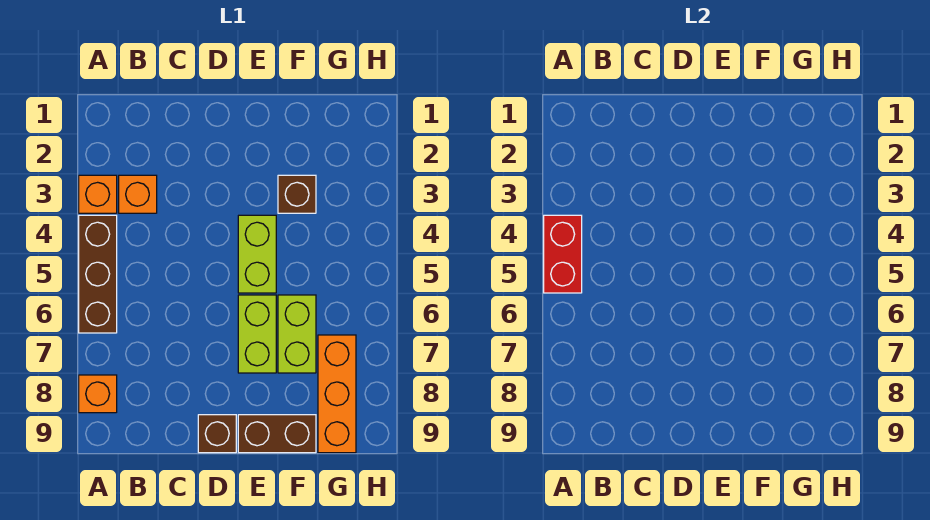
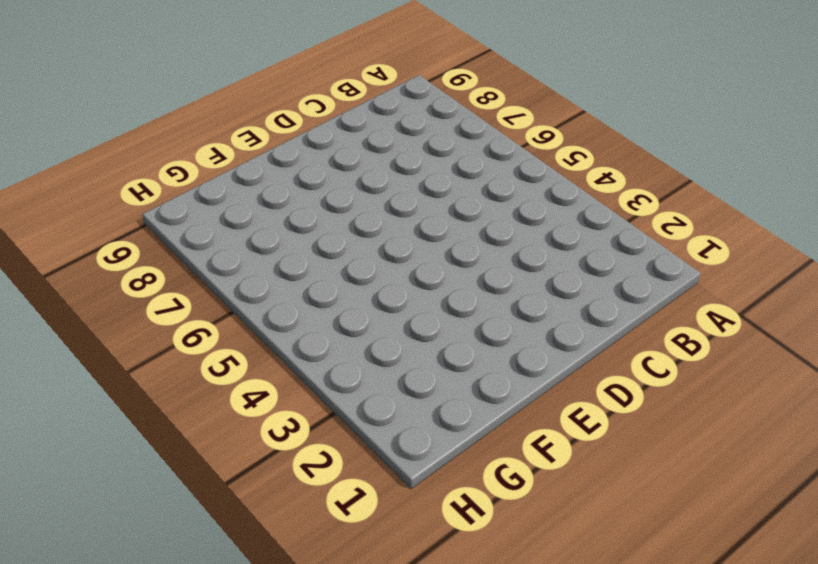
none -> orange brick A3 level 1
none -> brown brick A4:A6 level 1
none -> orange brick A8 level 1

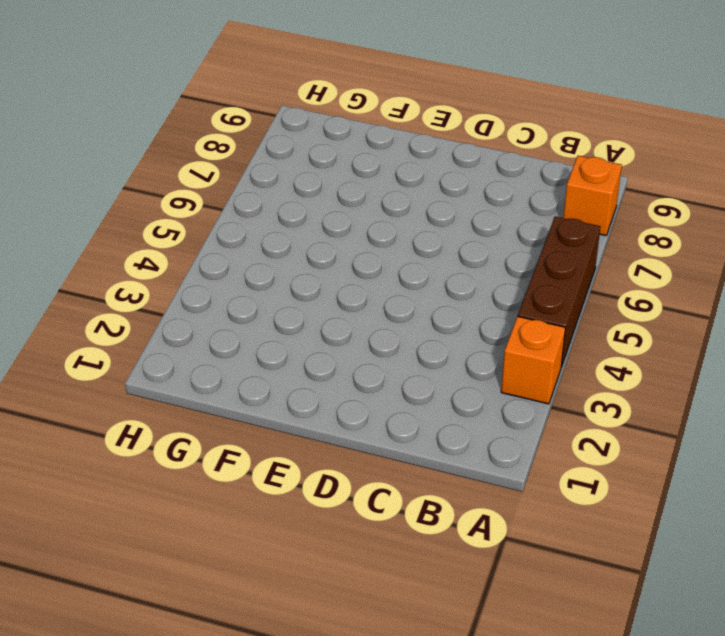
none -> orange brick B3 level 1
none -> brown brick D9 level 1
none -> lime brick E4:E5 level 1

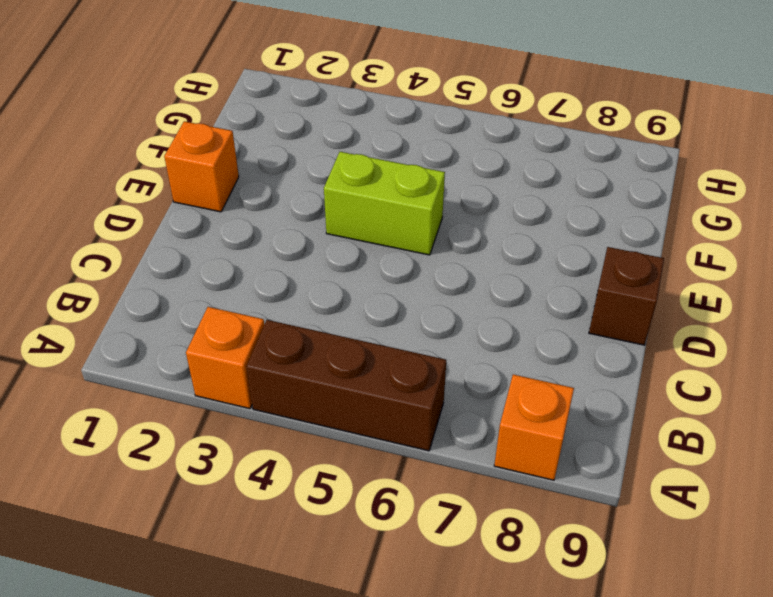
orange brick E1 level 1 -> orange brick B3 level 1
none -> lime brick E6:E7 level 1
none -> brown brick E9:F9 level 1
none -> brown brick F3 level 1

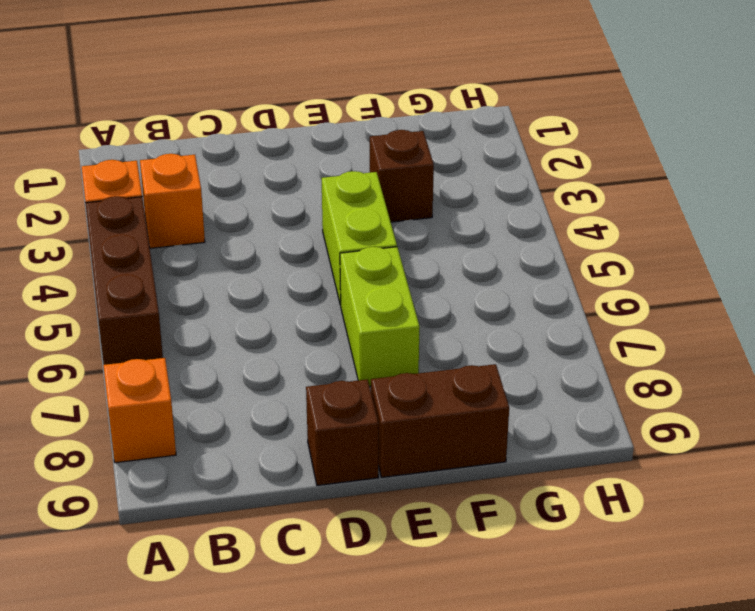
none -> lime brick F6:F7 level 1
none -> orange brick G7:G9 level 1
none -> red brick A4:A5 level 2

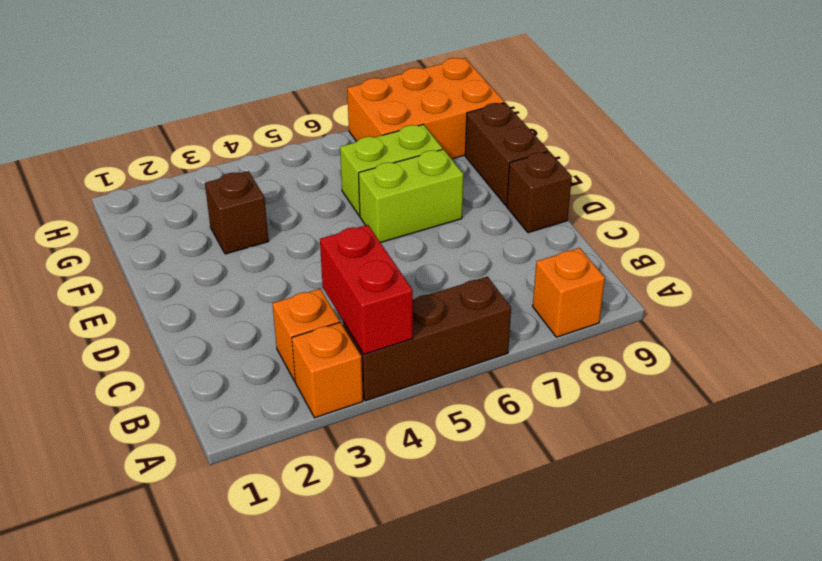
red brick A4:B4 level 2 -> red brick A4:A5 level 2
orange brick G7:H9 level 1 -> orange brick G7:G9 level 1
none -> lime brick E4:E5 level 1

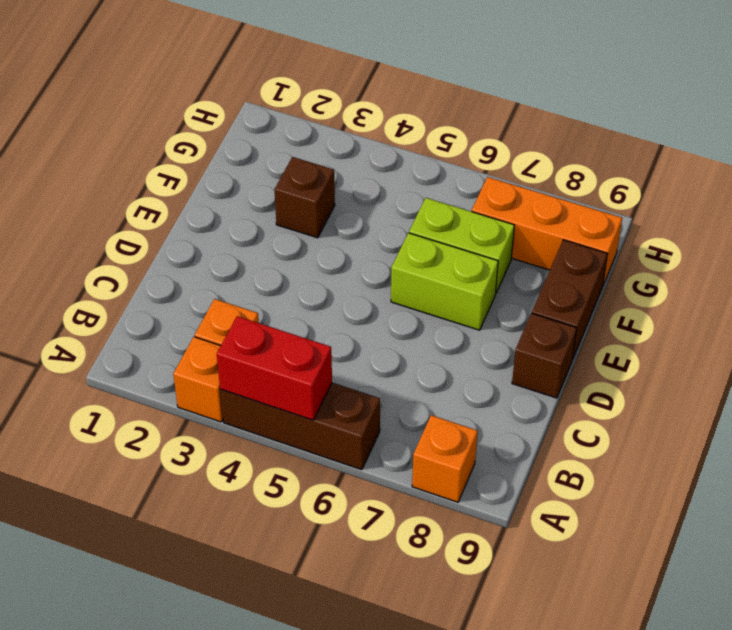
none -> lime brick E4:E5 level 1

